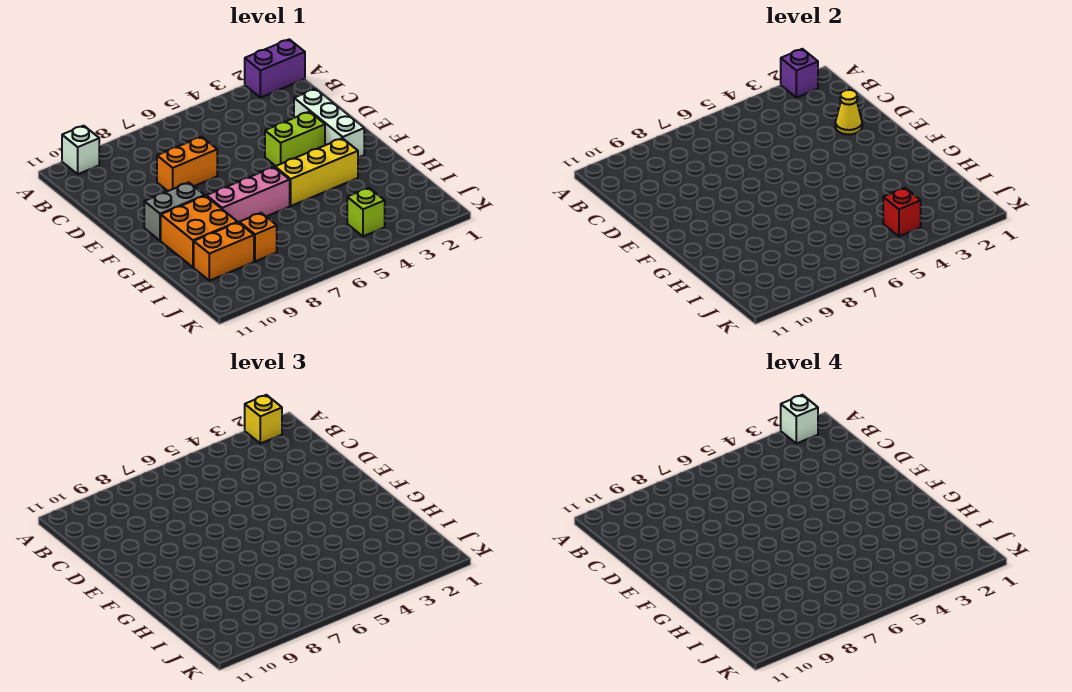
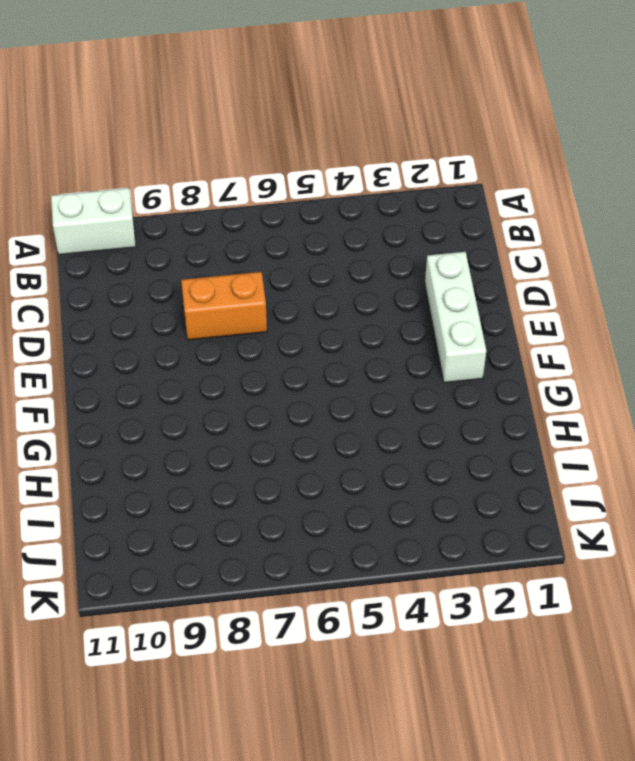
white brick A10:A11 level 1 -> white brick A10 level 1
none -> purple brick A1:A2 level 1
none -> lime brick E3:E4 level 1
none -> grey brick F9:F10 level 1

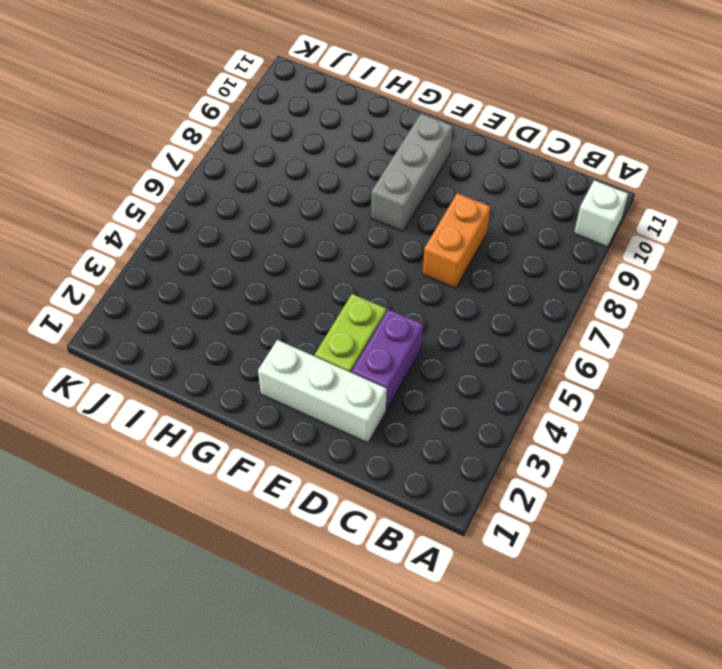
purple brick D3:D4 level 1 -> purple brick A1:A2 level 1
grey brick F8:F10 level 1 -> grey brick F9:F10 level 1
none -> yellow brick G3:G5 level 1
none -> pink brick G6:G8 level 1
none -> orange brick G9:H10 level 1

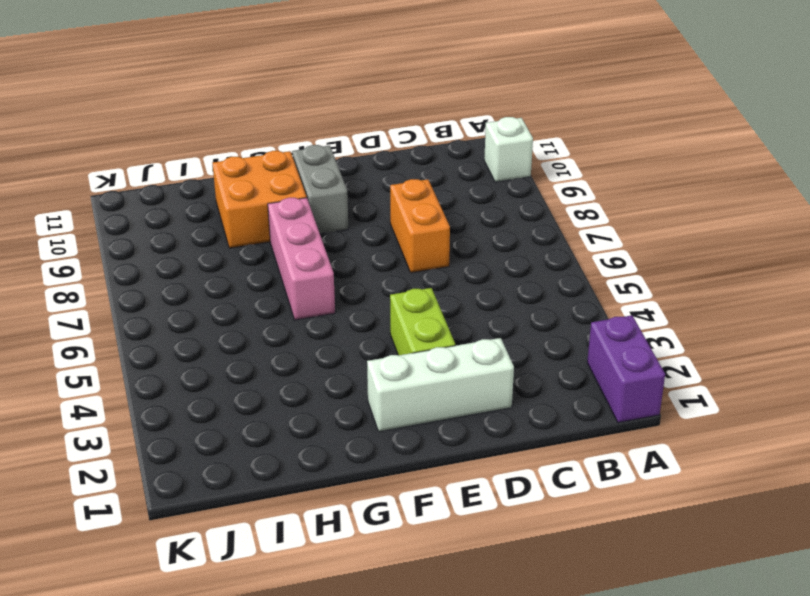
none -> yellow brick G3:G5 level 1
none -> orange brick I8 level 1
none -> orange brick I9:I10 level 1

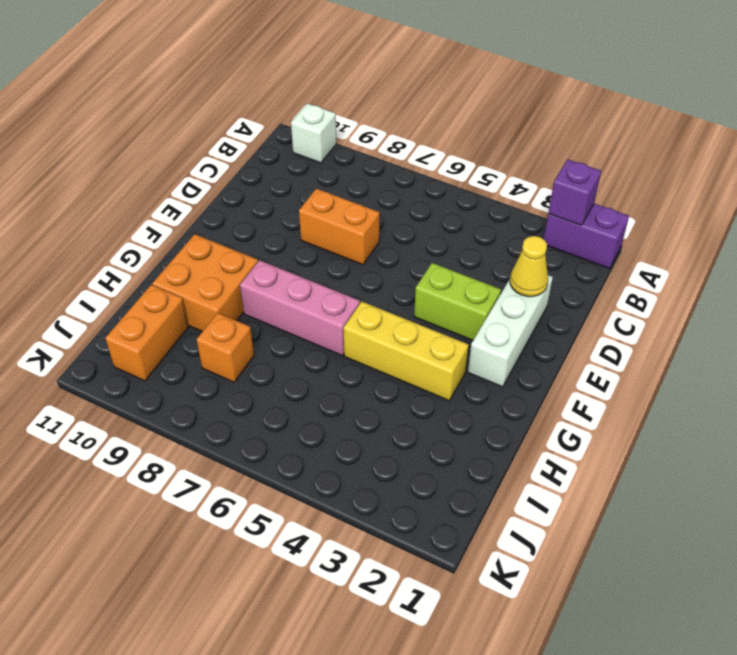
orange brick I10:J10 level 1 -> orange brick I9:I10 level 1
none -> grey brick F9:F10 level 1
none -> lime brick J4 level 1
none -> red brick J4 level 2

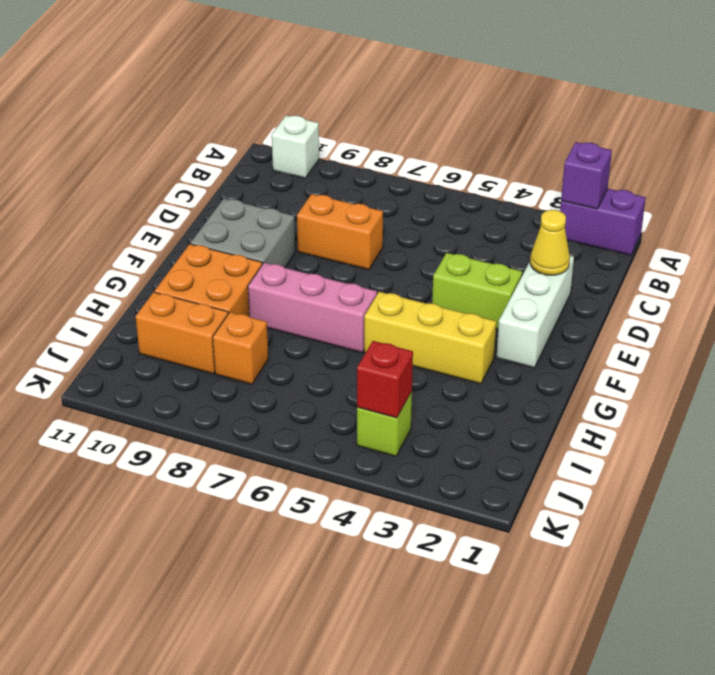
grey brick E9:F10 level 1 -> grey brick F9:F10 level 1
none -> yellow brick A2 level 3
none -> white brick A2 level 4

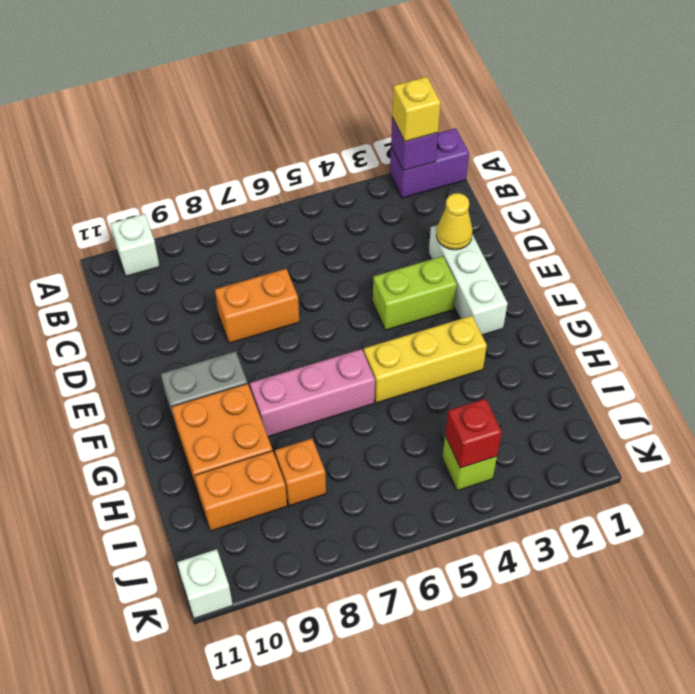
white brick K11 level 1 -> white brick A2 level 4

